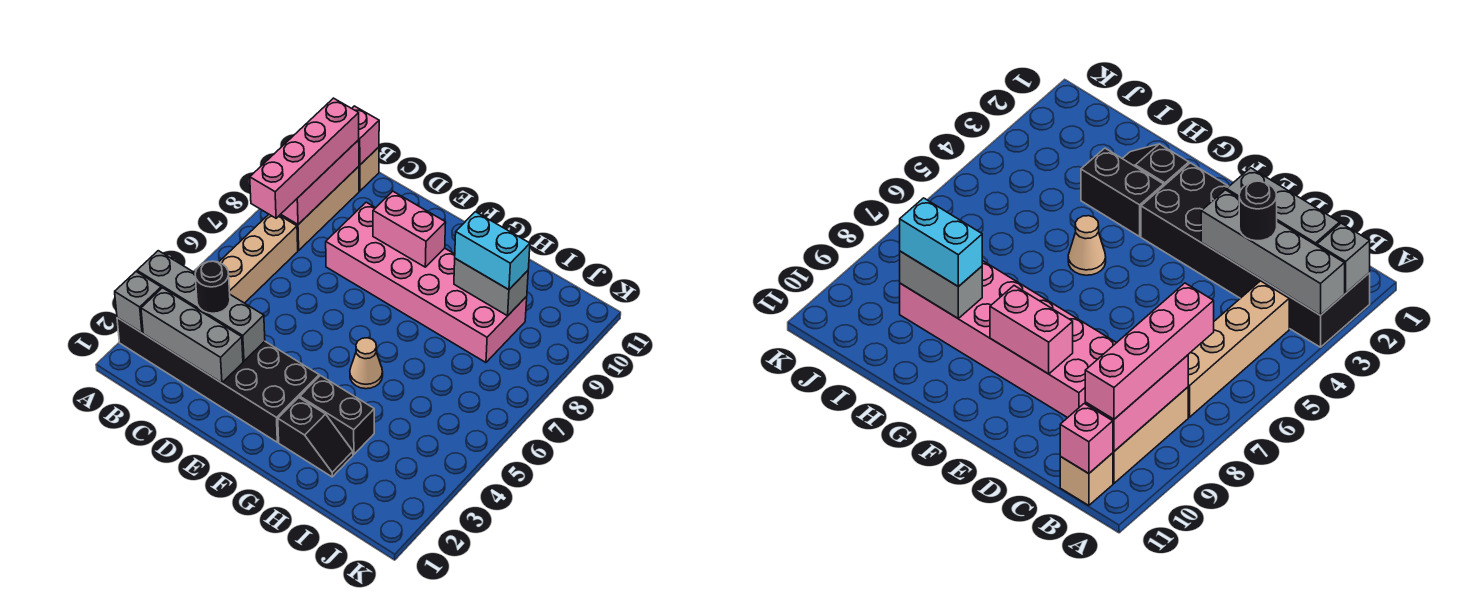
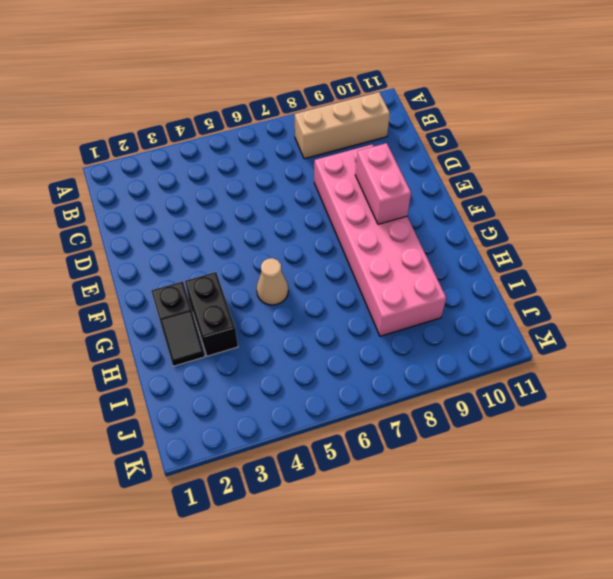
none -> black brick A2:F3 level 1
none -> tan brick B4:B7 level 1
none -> tan brick B11 level 1

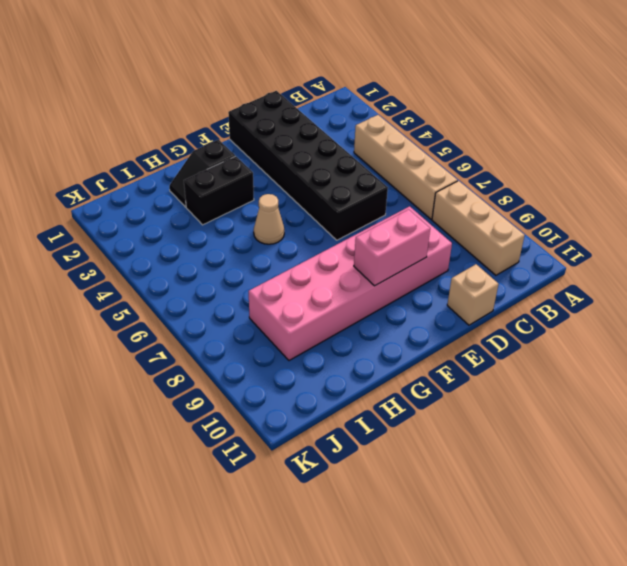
black brick D1:E6 level 1 -> black brick A2:F3 level 1
tan brick D11 level 1 -> tan brick B11 level 1
none -> grey brick A2 level 2
none -> grey brick A3:D3 level 2
none -> grey brick B2:D2 level 2

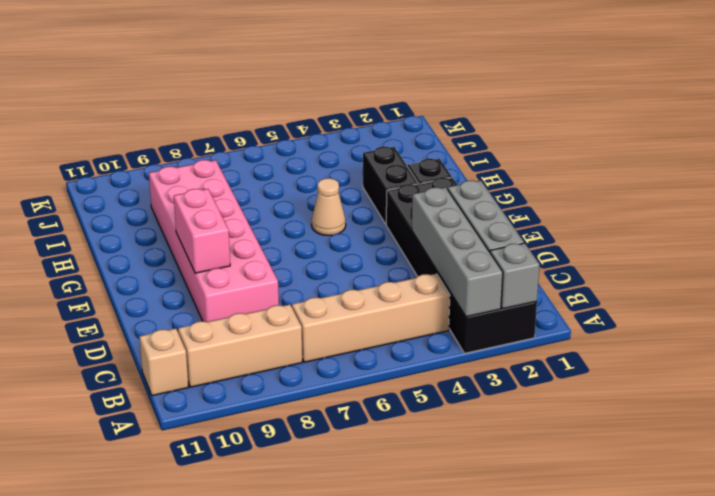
none -> pink brick B8:B10 level 2
none -> pink brick B11 level 2
none -> grey brick H9:I9 level 2

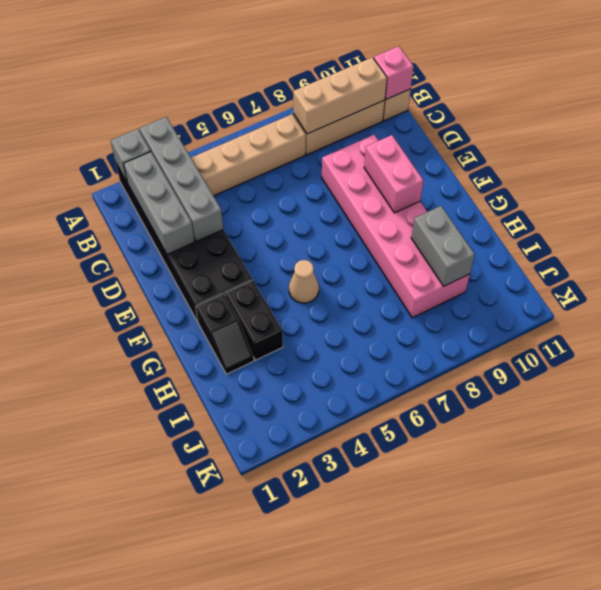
tan brick B8:B10 level 2 -> pink brick B8:B10 level 2
none -> pink brick B7:B10 level 3
none -> black round brick C3 level 3
none -> cyan brick H9:I9 level 3

